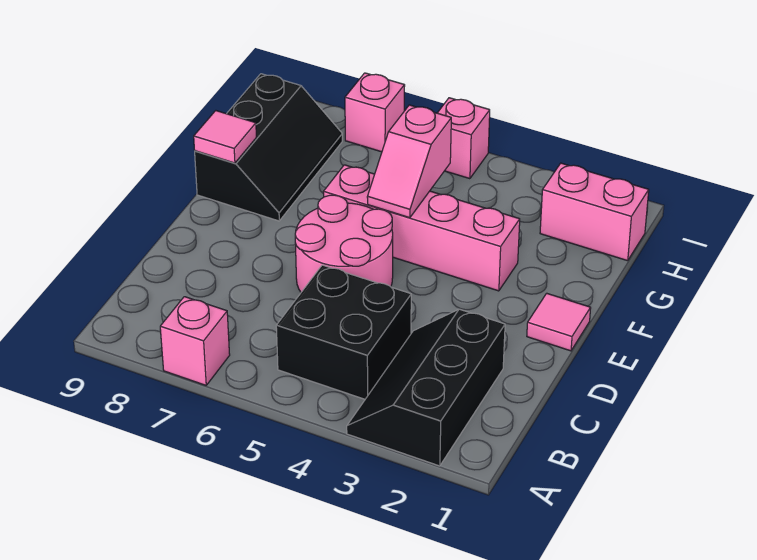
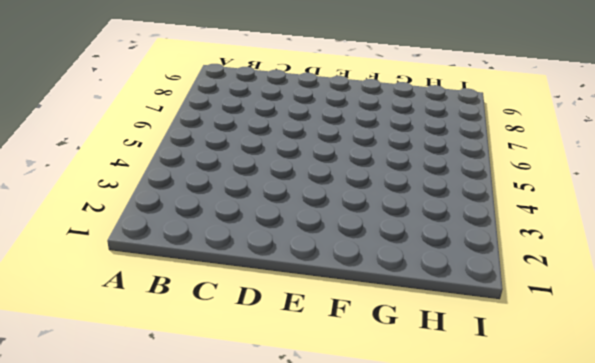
none -> black slope A2:C3 level 1 top 2
none -> pink brick A7 level 1
none -> black brick B4:C5 level 1

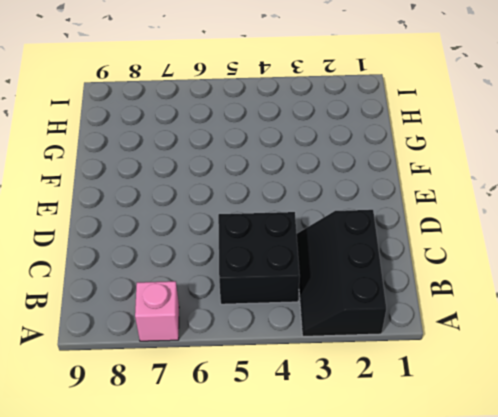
none -> pink round brick D5:E6 level 1
none -> pink tile E1 level 1
none -> pink brick F3:F6 level 1

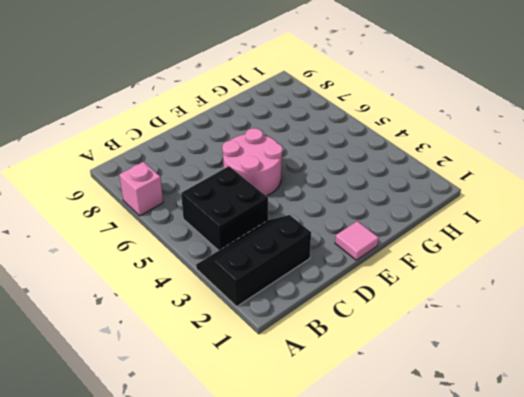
none -> pink brick F3:F6 level 1
none -> black slope F8:H9 level 1 top 9
none -> pink brick H1:H2 level 1

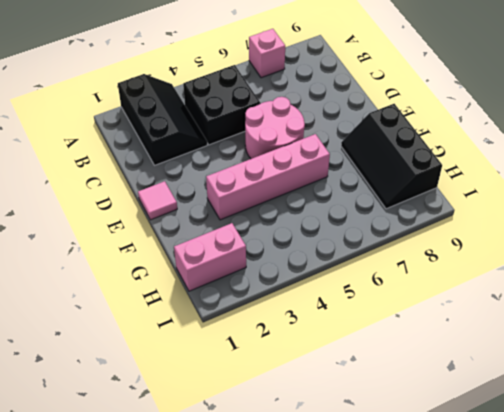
none -> pink brick I5 level 1
none -> pink brick I7 level 1
none -> pink slope F5:G5 level 2 top G

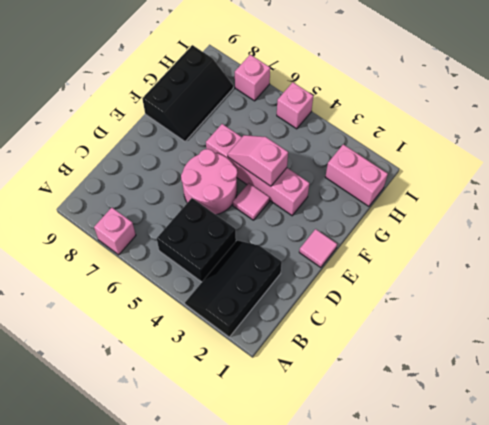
pink tile E4 level 1 -> pink tile F9 level 2
pink slope F4:F5 level 2 top 4 -> pink slope F5:G5 level 2 top G

